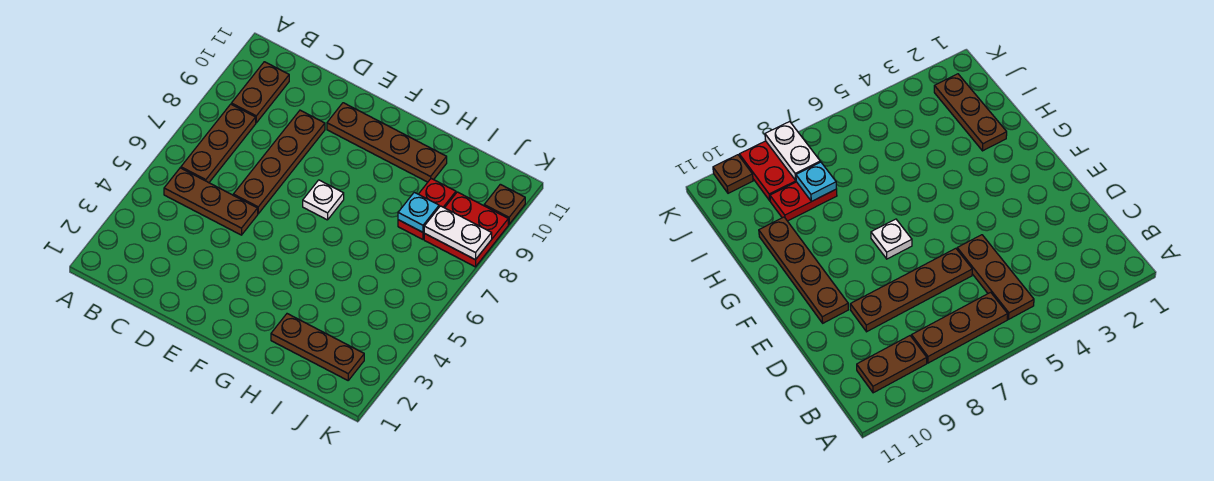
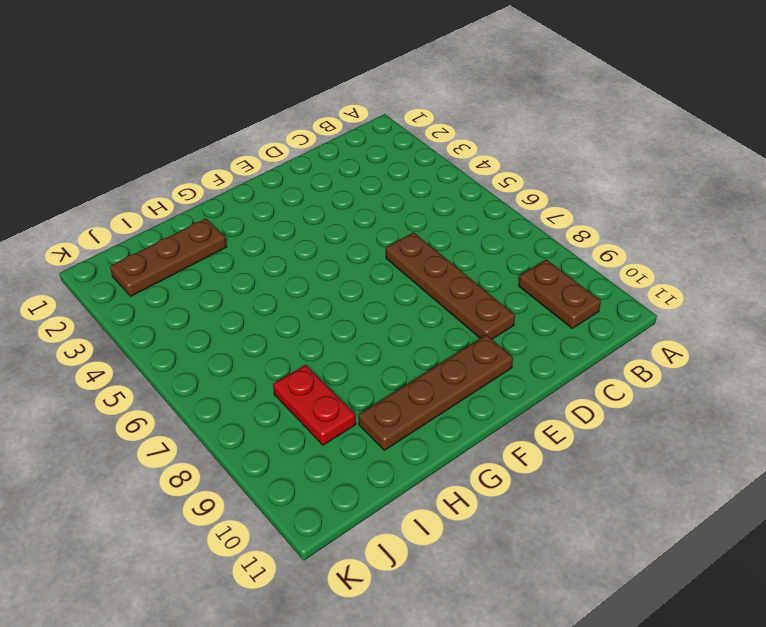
none -> brown plate B5:D5 level 1
none -> brown plate B6:B8 level 1
none -> white plate F7 level 1

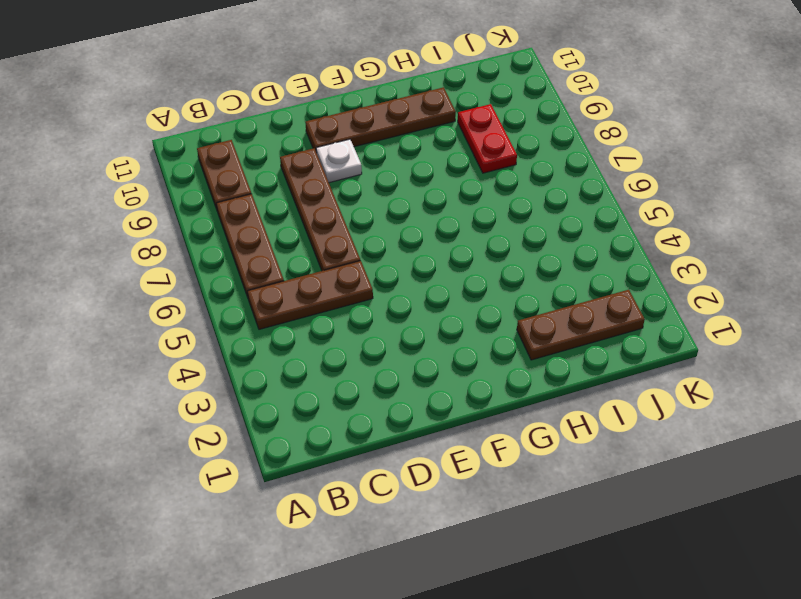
white plate E9 level 1 -> white plate F7 level 1
none -> red plate J8:K9 level 1
none -> brown plate K10 level 1
none -> cyan plate I8 level 2

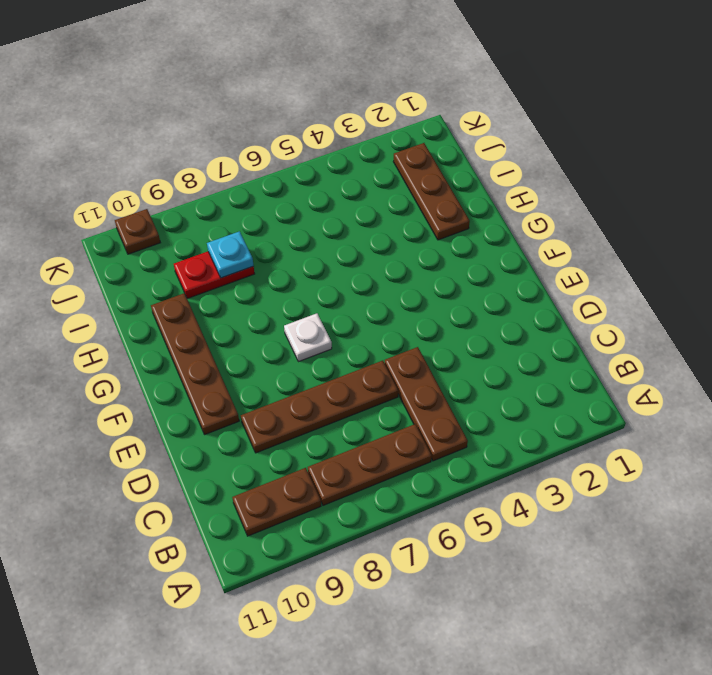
none -> red plate J8:K9 level 1
none -> white plate J8:K8 level 2

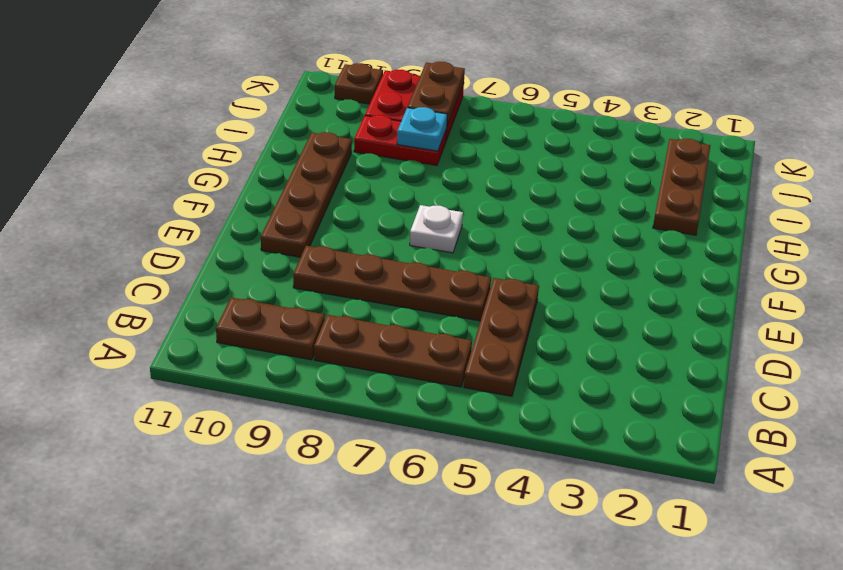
brown plate J8:K8 level 2 -> white plate J8:K8 level 2

